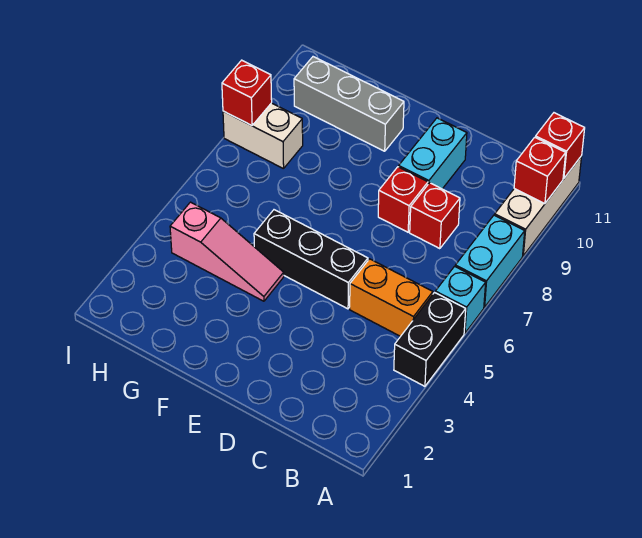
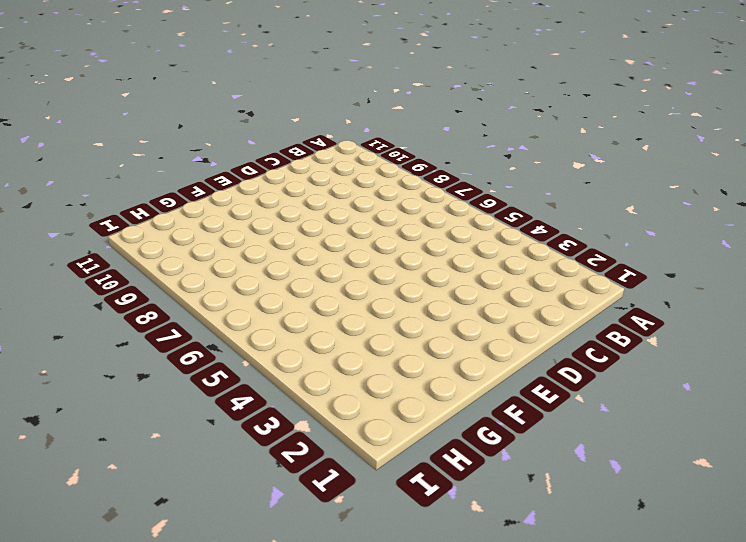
none -> black brick A4:A5 level 1
none -> cyan brick A6 level 1
none -> cyan brick A7:A8 level 1

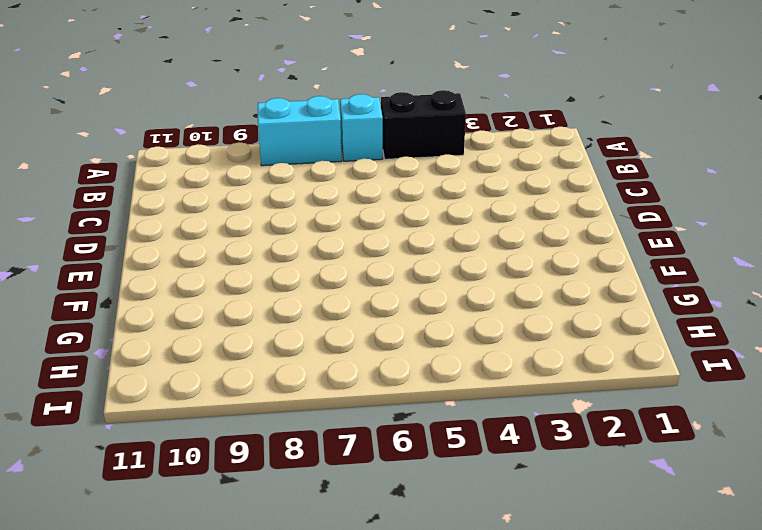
none -> white brick A9:A11 level 1
none -> orange brick B5:C5 level 1
none -> red brick C8 level 1

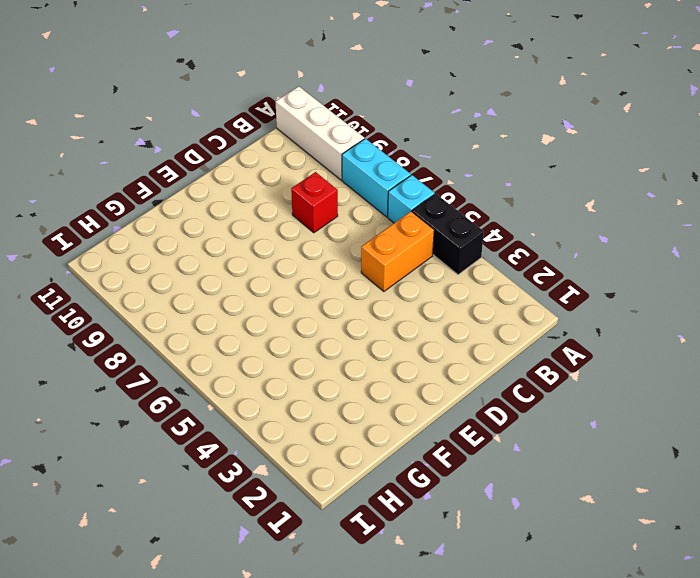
none -> black brick D5:F5 level 1
none -> red brick D8 level 1
none -> cyan brick D9:D10 level 1

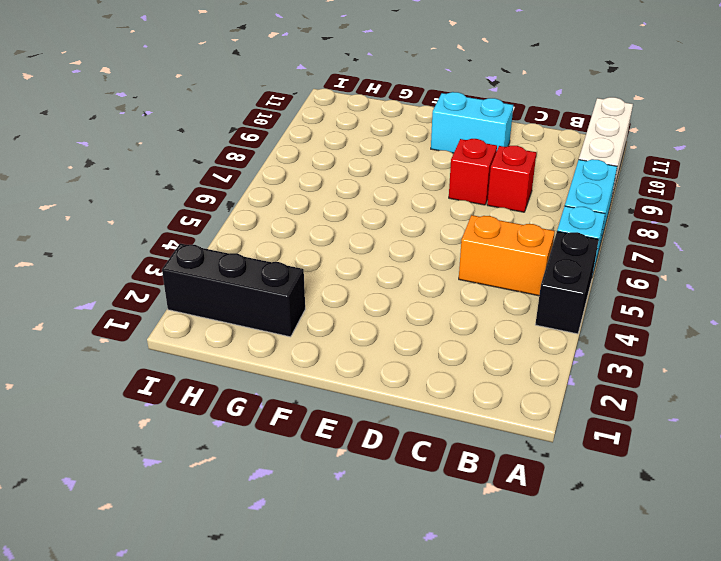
cyan brick D10:E10 level 1 -> cyan brick D9:D10 level 1
black brick G2:I2 level 1 -> black brick D5:F5 level 1
none -> pink slope F4:H4 level 1 top H
none -> grey brick F10:H10 level 1
none -> white brick H8:I8 level 1

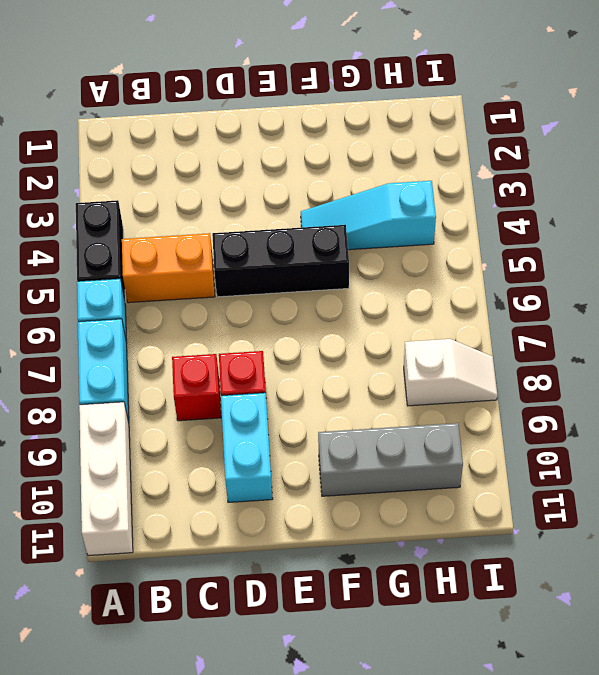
cyan slope F4:H4 level 1 top H -> pink slope F4:H4 level 1 top H
white slope H8:I8 level 1 top H -> white brick H8:I8 level 1
none -> red brick A10 level 2
none -> red brick A11 level 2
none -> red brick I8 level 2

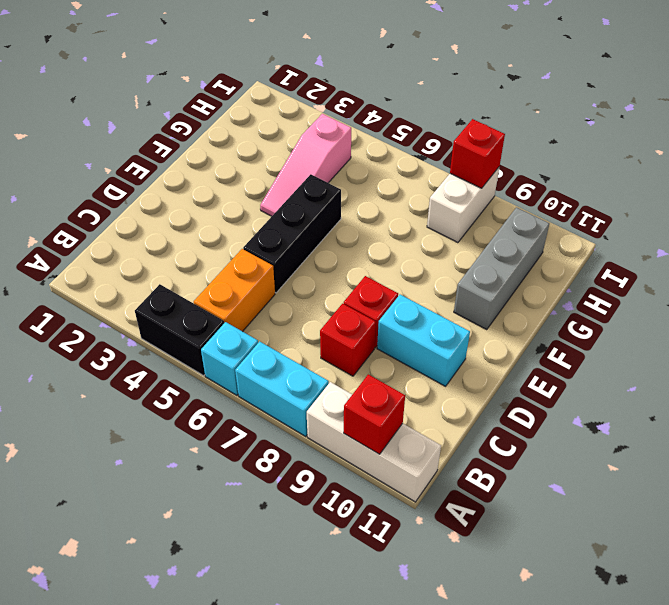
none -> red brick A11 level 2

